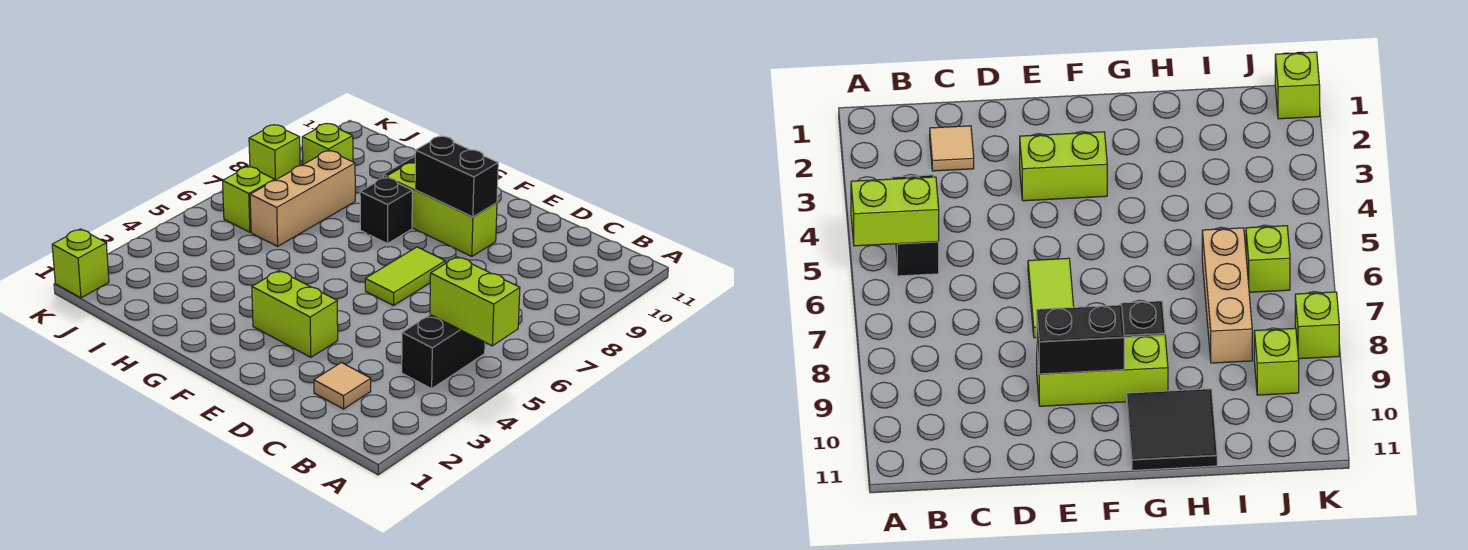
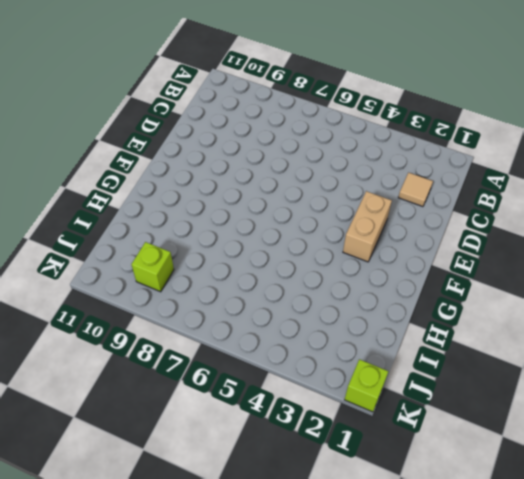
tan brick E3:F3 level 1 -> lime brick E3:F3 level 1
none -> black brick B4:B5 level 1
none -> lime tile E6:E7 level 1
none -> lime brick E9:G9 level 1

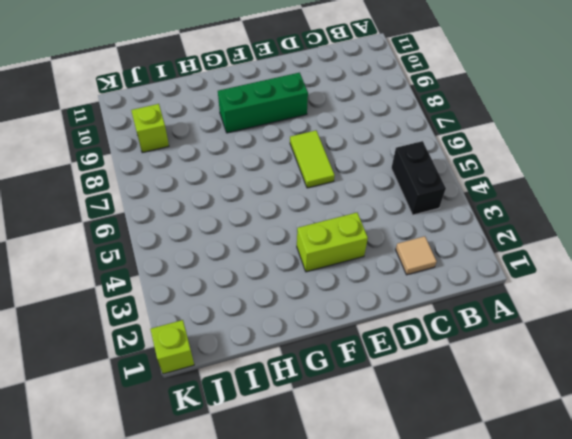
green brick E9:G9 level 1 -> lime brick E9:G9 level 1
none -> black brick G8 level 1
none -> black tile G10:H11 level 1
none -> tan brick I6:I8 level 1

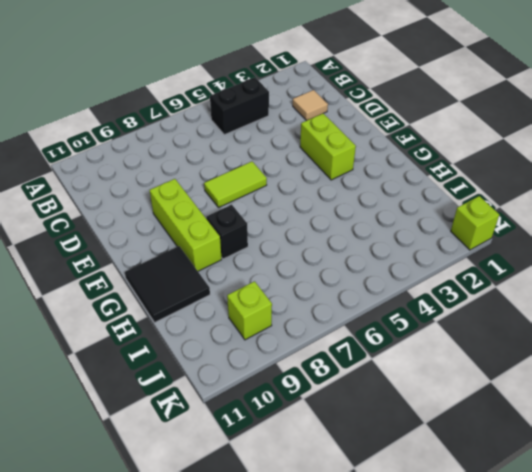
none -> tan brick I6:I8 level 1
none -> lime brick J6 level 1
none -> lime brick K8 level 1

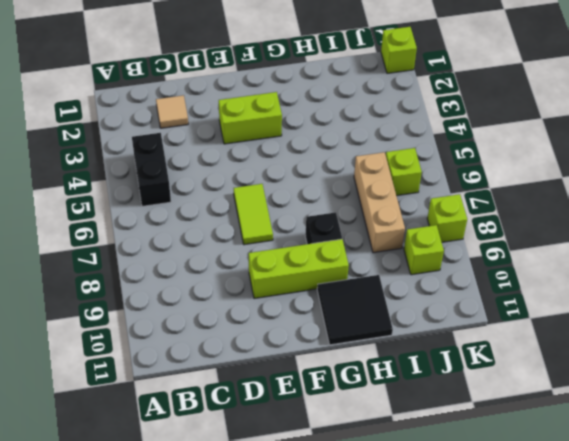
none -> lime brick A5:B5 level 2
none -> black brick E9:F9 level 2

